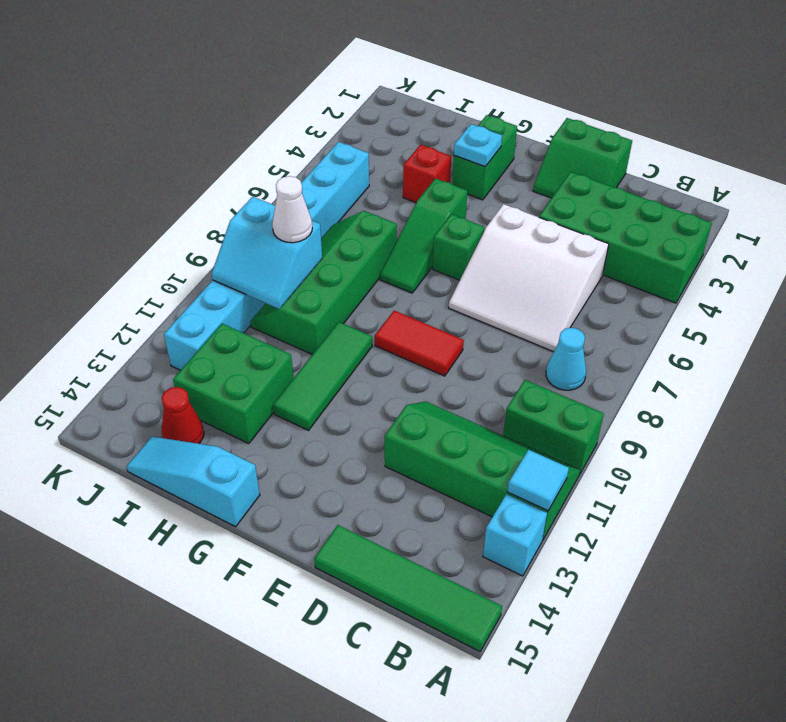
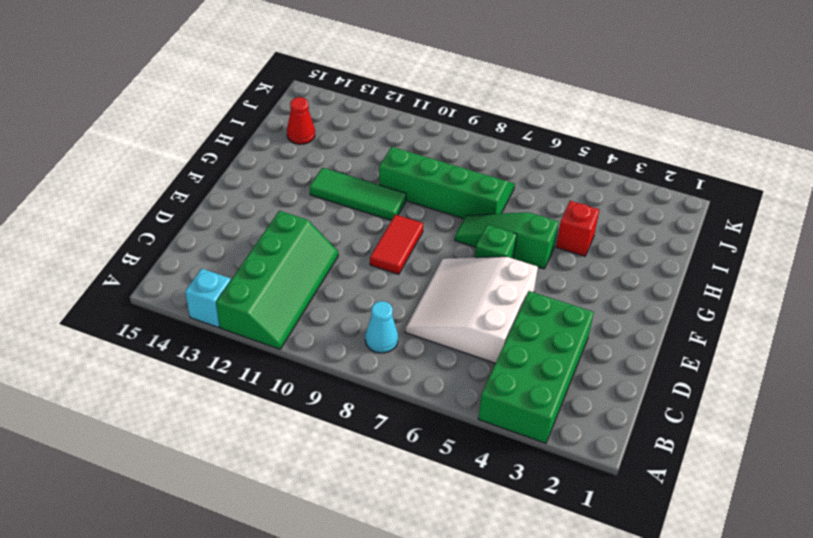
none -> green brick A10:B10 level 1
none -> green tile A15:D15 level 1
none -> green slope D1:E2 level 1 top 1

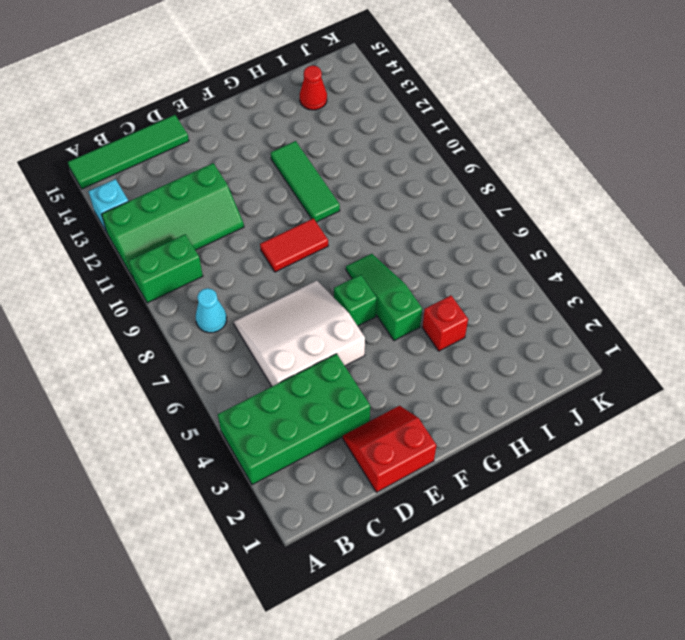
red slope D1:E2 level 1 top 1 -> green slope D1:E2 level 1 top 1
none -> green brick G2:G3 level 1
none -> cyan slope G15:I15 level 1 top G
none -> green slope H7:I10 level 1 top H

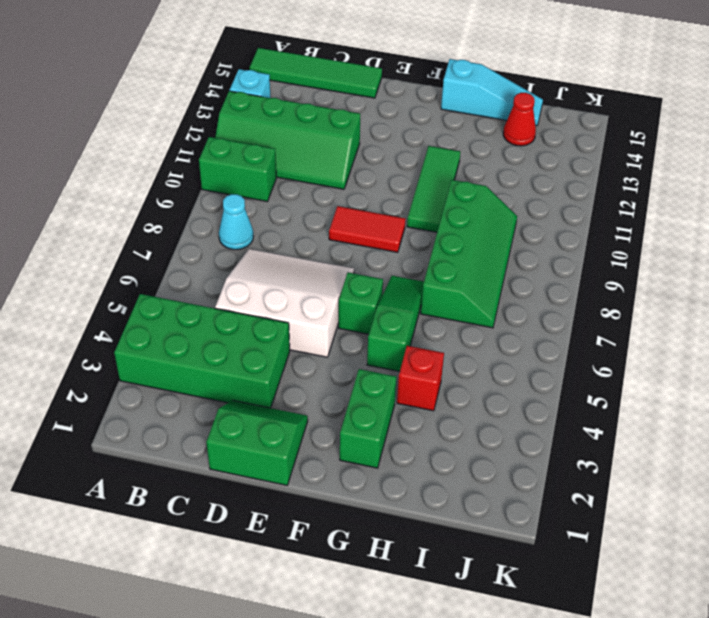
none -> green brick H12:I13 level 1
none -> cyan brick J5:J12 level 1
none -> cyan tile A12 level 2

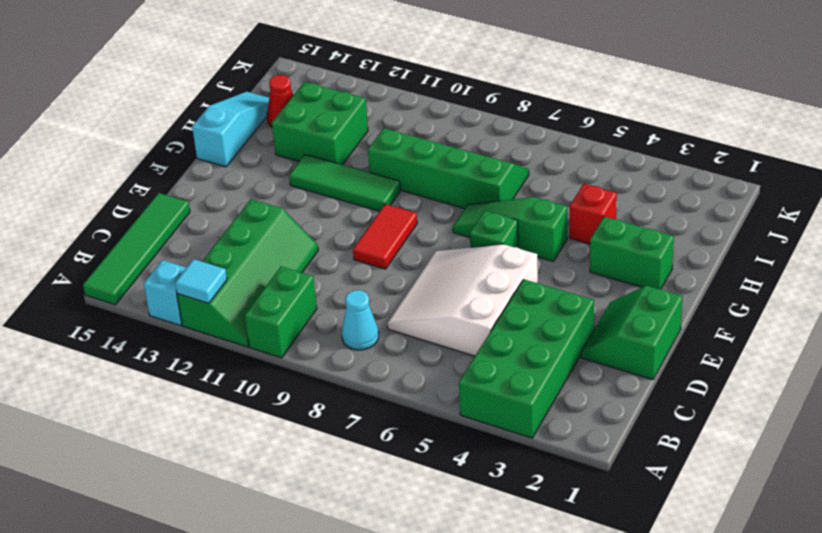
none -> cyan brick J5:J12 level 1
none -> cyan plate G3 level 2
none -> cyan slope I9:J10 level 2 top 9

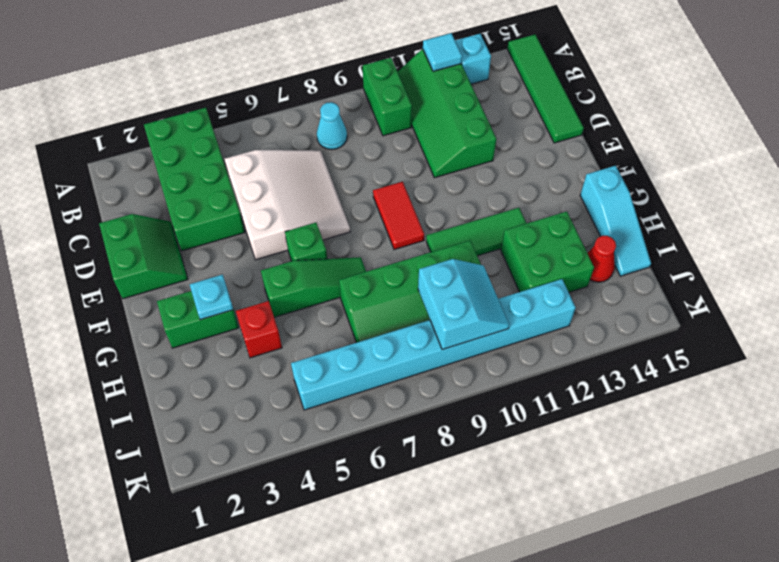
none -> white cone I9 level 3

